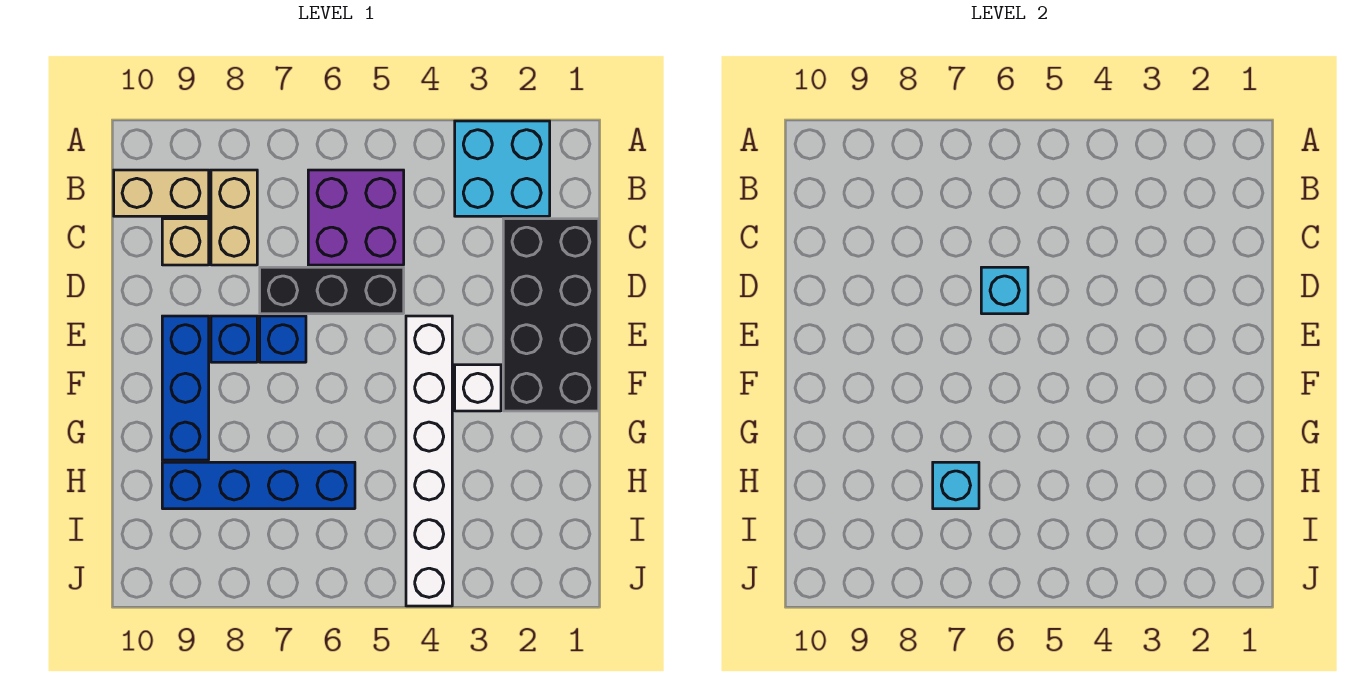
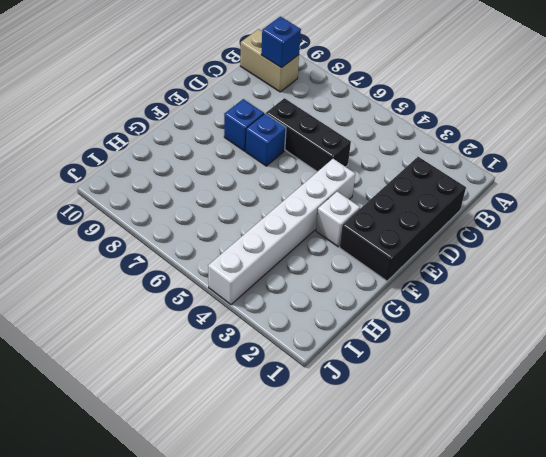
blue brick B9 level 2 -> none
none -> cyan brick A2:B3 level 1
none -> purple brick B5:C6 level 1
none -> tan brick B8:C8 level 1

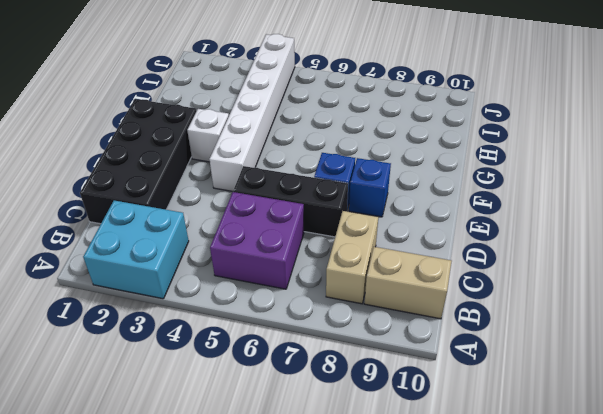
none -> tan brick C9 level 1
none -> blue brick E9:G9 level 1
none -> blue brick H6:H9 level 1

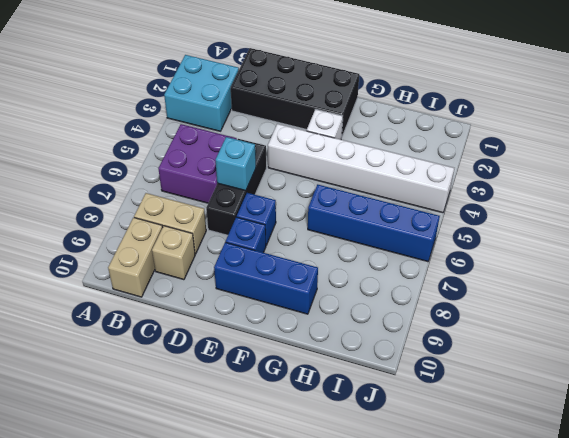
blue brick G6:J6 level 1 -> blue brick H6:H9 level 1
none -> cyan brick H7 level 2

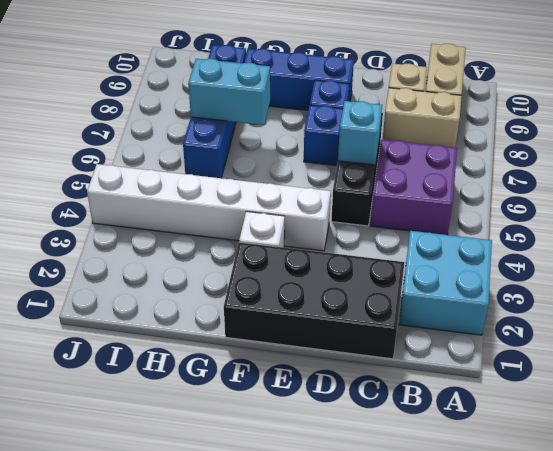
cyan brick G7:H7 level 2 -> cyan brick H7 level 2

